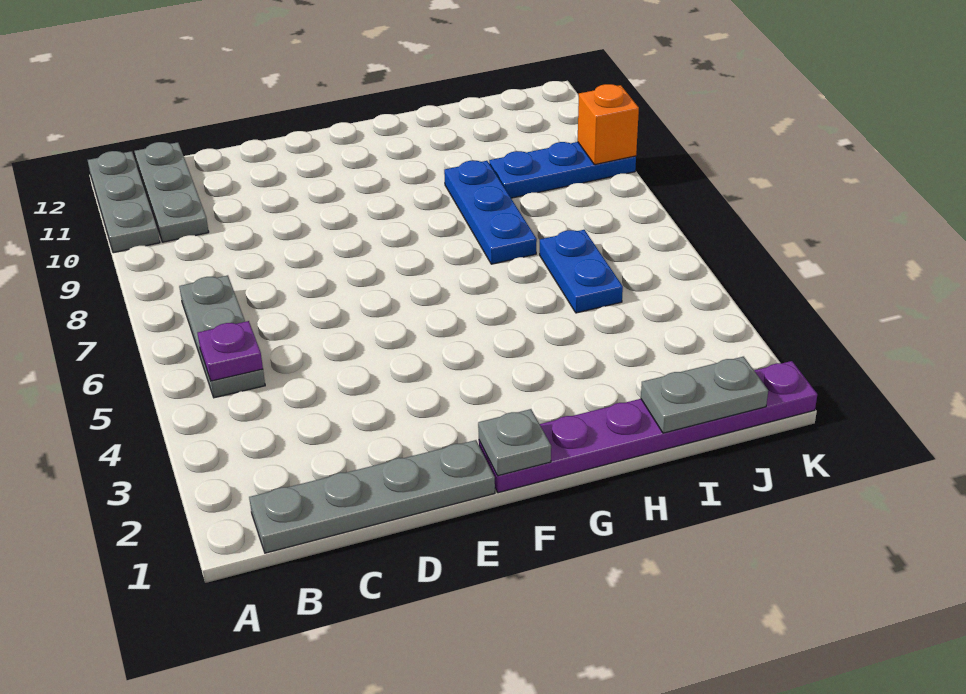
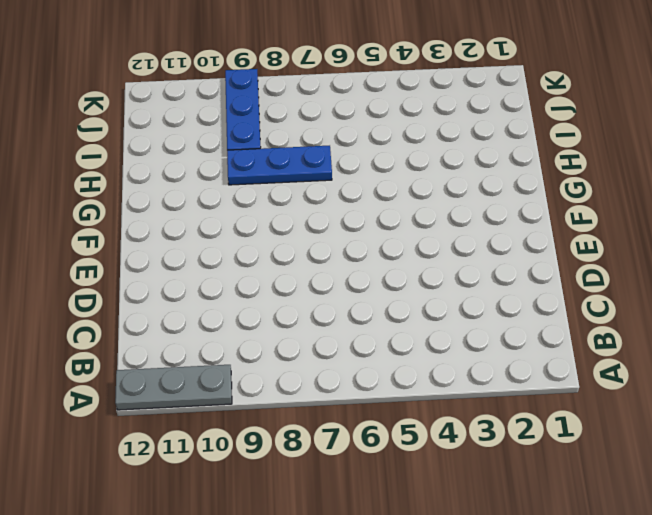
none -> grey plate B1:E1 level 1
none -> grey plate B5:B7 level 1
none -> grey plate B10:B12 level 1

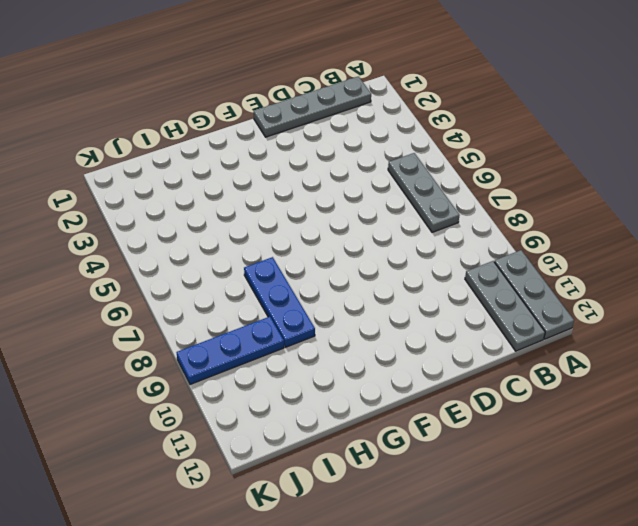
none -> purple plate F1:K1 level 1
none -> blue plate I5:I6 level 1
none -> purple plate B5 level 2

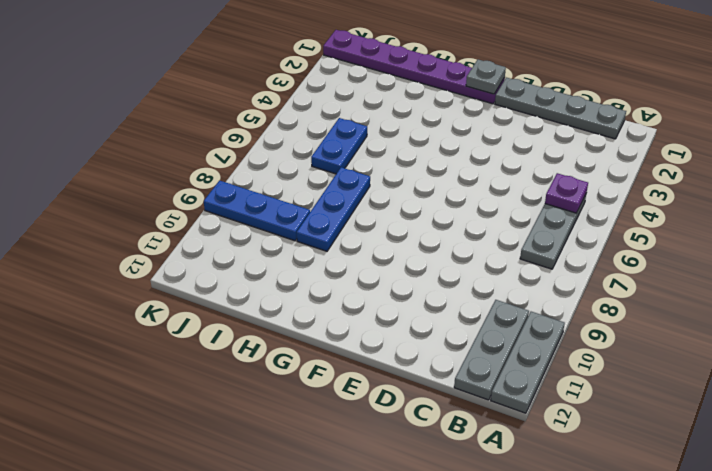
none -> grey plate I1:J1 level 2
none -> orange brick K9 level 2

